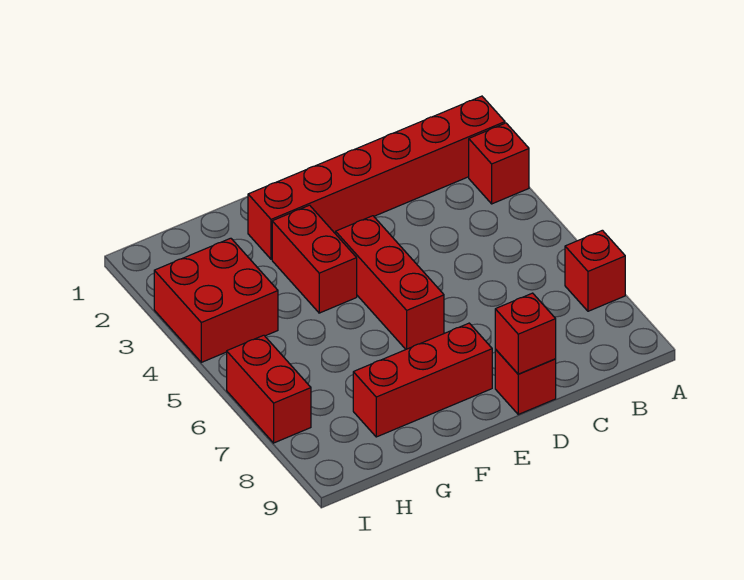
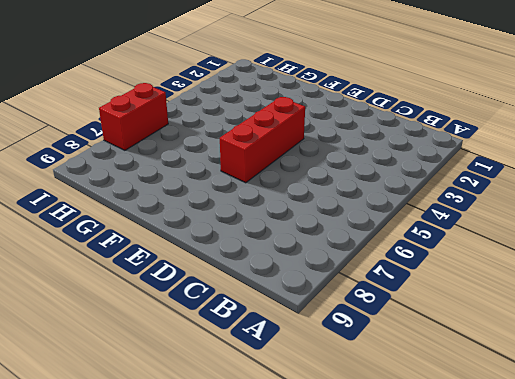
none -> red brick A2:F2 level 1
none -> red brick A3 level 1

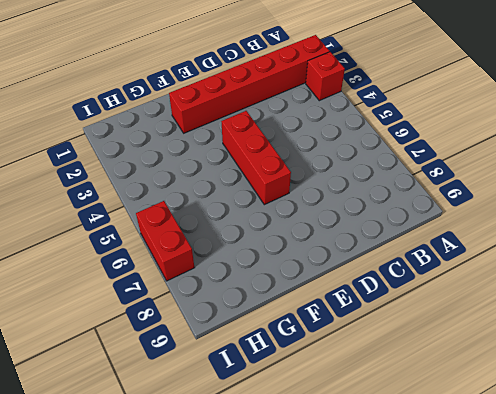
none -> red brick A7 level 1
none -> red brick D9 level 1

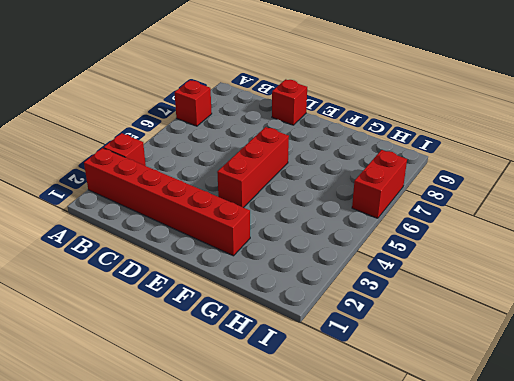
none -> red brick E8:G8 level 1
none -> red brick F3:F4 level 1

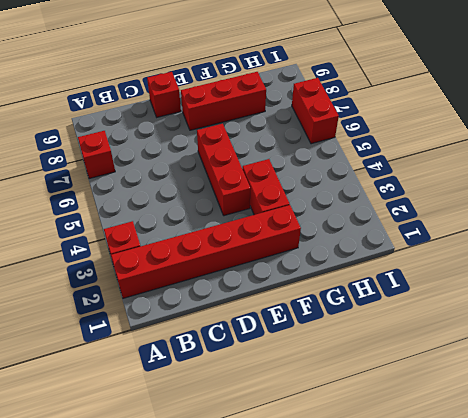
none -> red brick H3:I4 level 1
none -> red brick D9 level 2

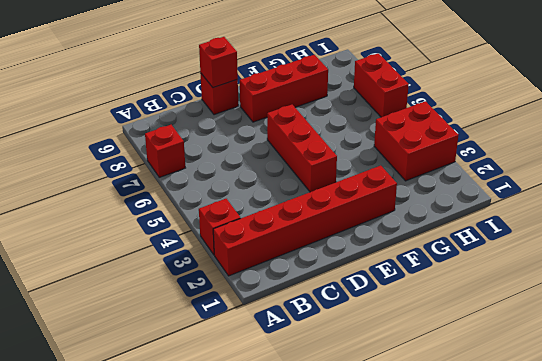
none -> red brick F3:F4 level 1

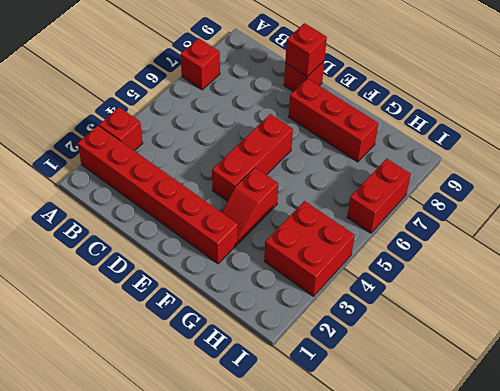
red slope F3:F4 level 1 top 4 -> red brick F3:F4 level 1

